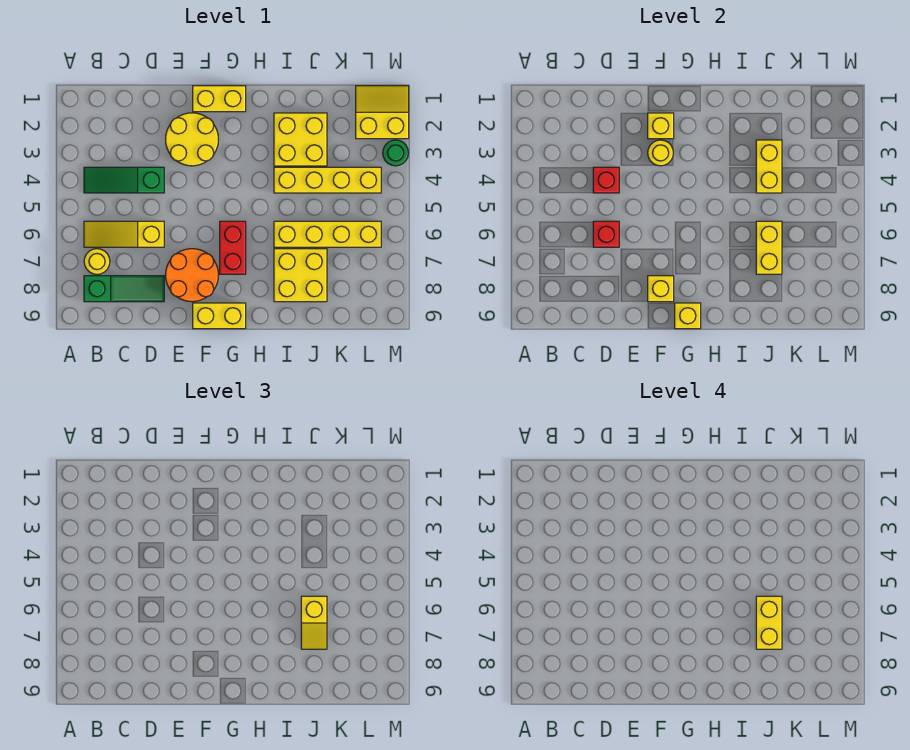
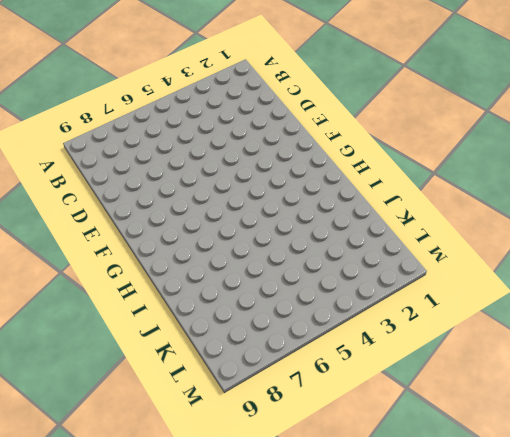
none -> green slope B4:D4 level 1 top D
none -> yellow slope B6:D6 level 1 top D
none -> yellow round brick B7 level 1

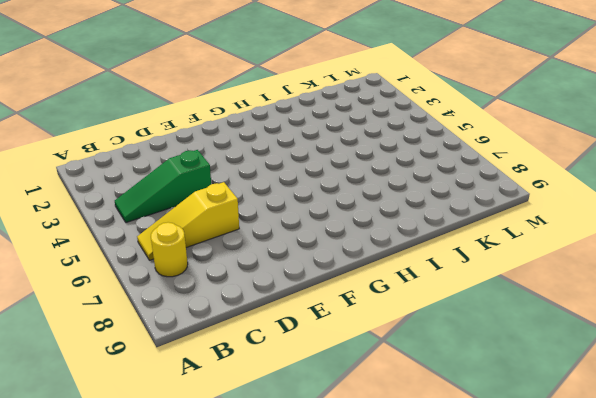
none -> green slope B8:D8 level 1 top B
none -> yellow round brick E2:F3 level 1
none -> orange round brick E7:F8 level 1

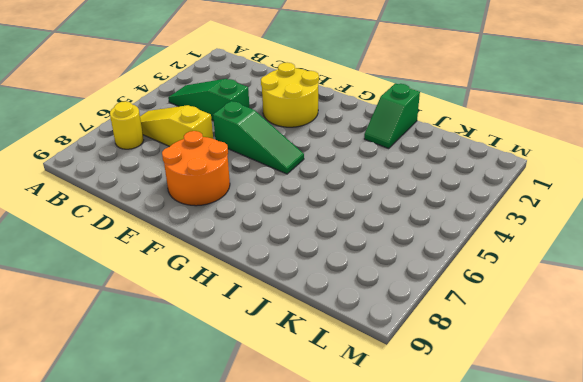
green slope E5:G5 level 1 top E -> green slope B8:D8 level 1 top B
green slope I1:I2 level 1 top 1 -> yellow brick I2:J3 level 1
none -> yellow brick F1:G1 level 1
none -> yellow brick F9:G9 level 1
none -> red brick G6:G7 level 1

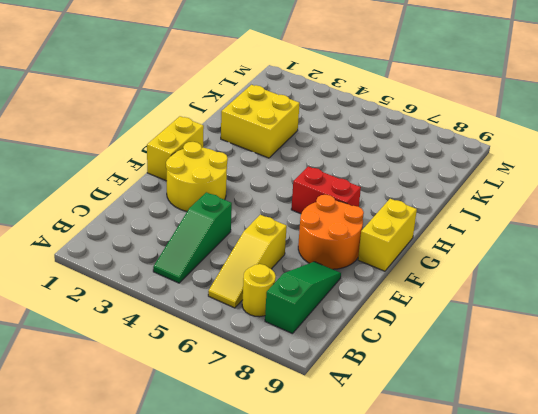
none -> yellow brick I4:L4 level 1
none -> yellow brick I6:L6 level 1
none -> yellow brick I7:J8 level 1

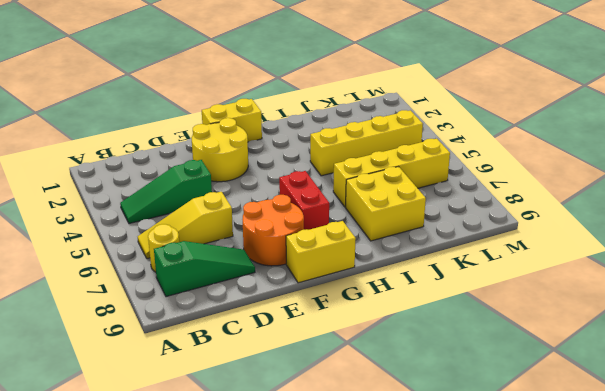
none -> yellow brick I2:J3 level 1
none -> yellow slope L1:M2 level 1 top 2
none -> green round brick M3 level 1

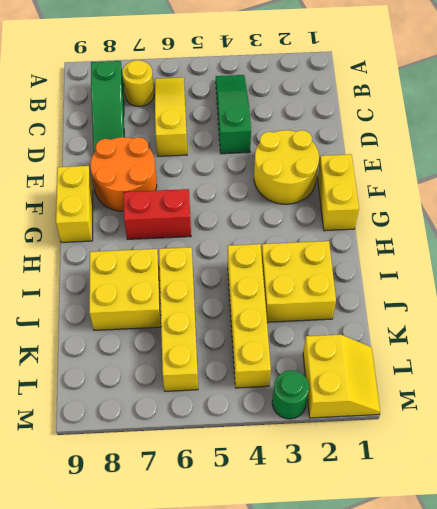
none -> red brick D4 level 2
none -> red brick D6 level 2
none -> yellow brick F2 level 2

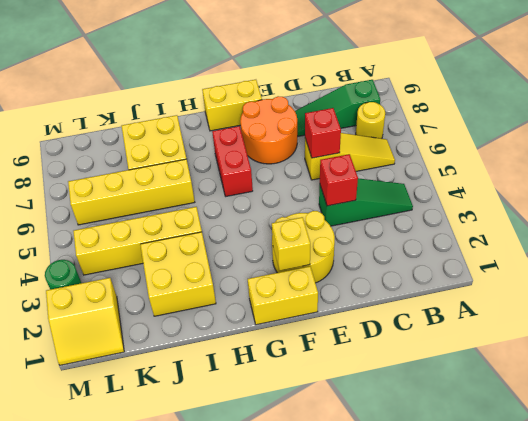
none -> yellow round brick F3 level 2
none -> yellow brick F8 level 2
none -> yellow brick G9 level 2

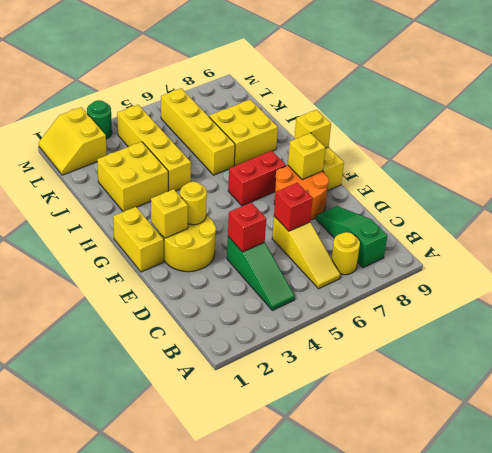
none -> yellow brick J3:J4 level 2
none -> yellow brick J6:J7 level 2
none -> yellow slope J6:J7 level 3 top 6

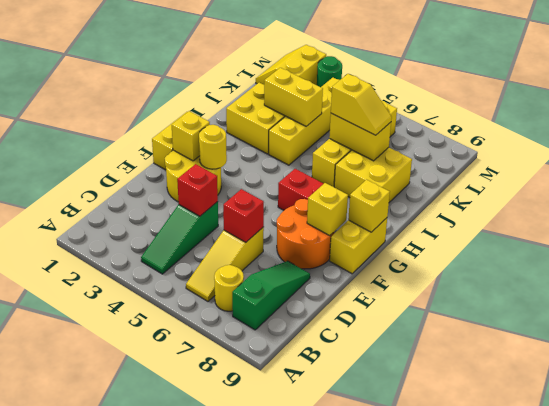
none -> yellow brick J6:J7 level 4

